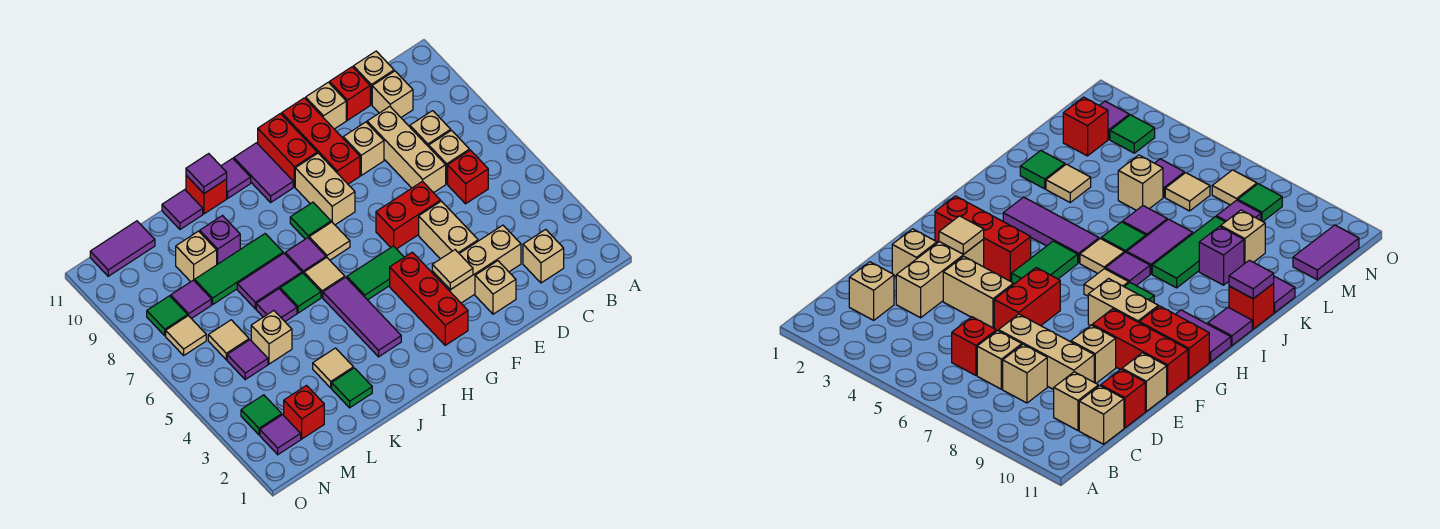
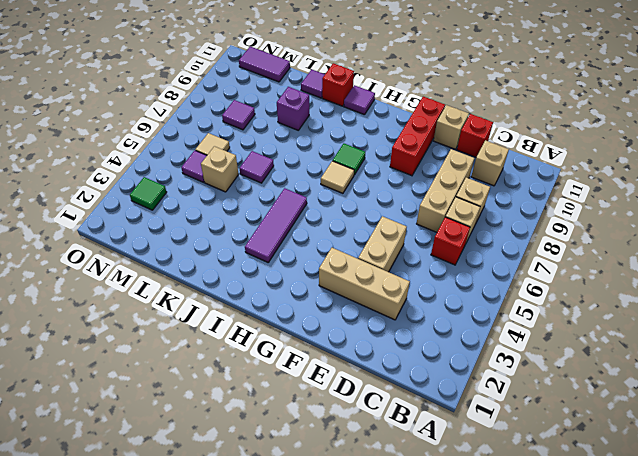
none -> tan brick C2 level 1
none -> tan brick C11 level 1
none -> tan brick E2 level 1
none -> red brick E6:F6 level 1

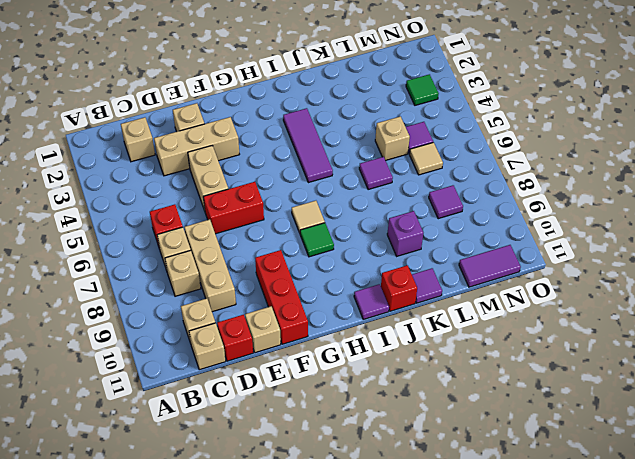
none -> tan brick E9 level 1
none -> red brick G2:G4 level 1
none -> green tile G5:H5 level 1
none -> tan brick G8:G9 level 1

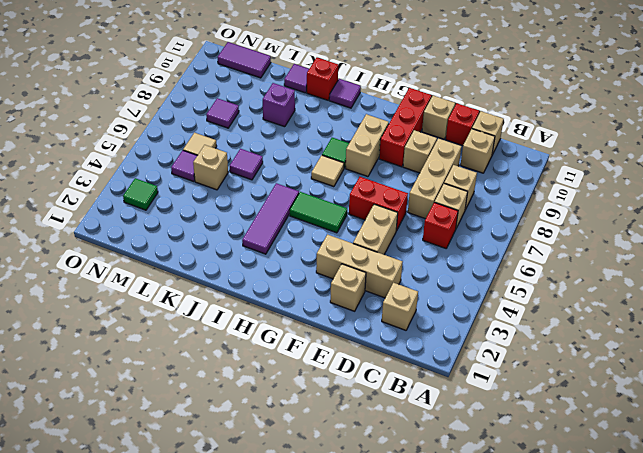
none -> red brick G2:G4 level 1
none -> red brick G10:G11 level 1
none -> purple tile H10:H11 level 1
none -> tan tile I6 level 1

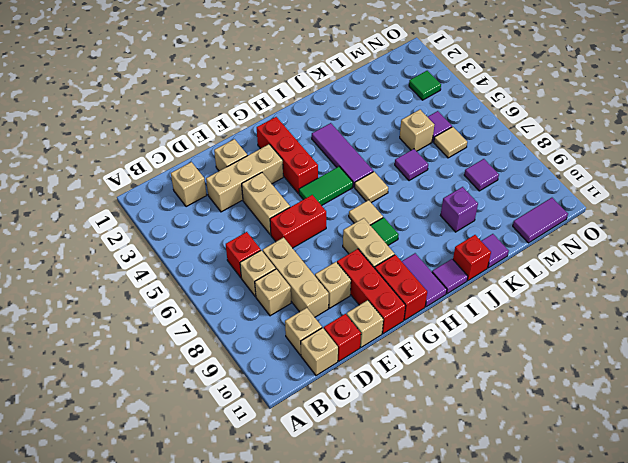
none -> purple tile I7 level 1
none -> green tile J6 level 1
none -> purple tile J7:K7 level 1
none -> green tile J8:L8 level 1

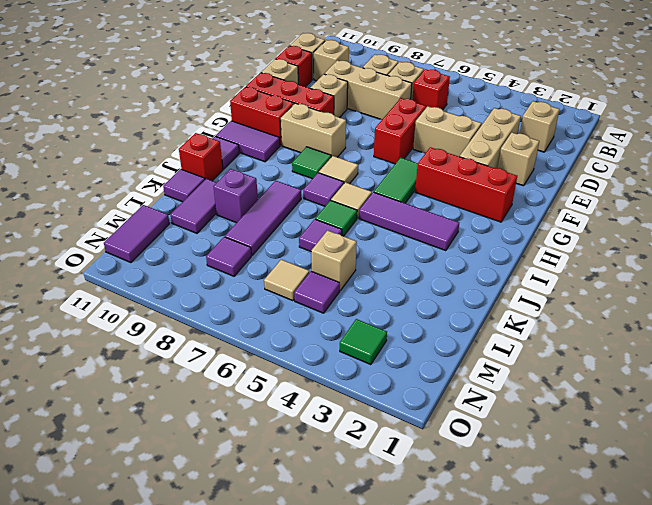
purple tile J8:L8 level 1 -> green tile J8:L8 level 1
purple tile K10:L10 level 1 -> purple tile J7:K7 level 1
none -> green tile K2 level 1
none -> tan tile K3 level 1
none -> tan brick L9 level 1
none -> red brick M2 level 1

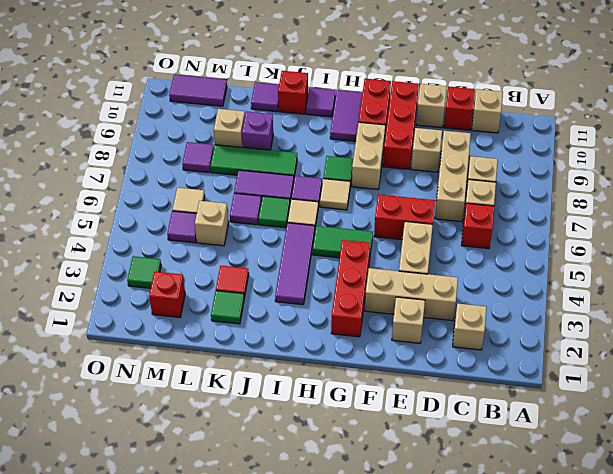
red tile K3 level 1 -> tan tile K3 level 1
none -> tan brick C10 level 1
none -> purple tile N2 level 1
none -> tan tile N7 level 1
none -> green tile N8 level 1

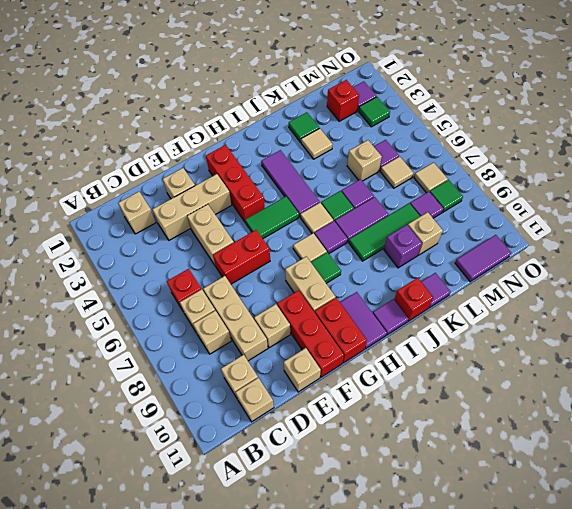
none -> red brick D11 level 1
none -> tan tile F3 level 2
none -> purple tile J11 level 2

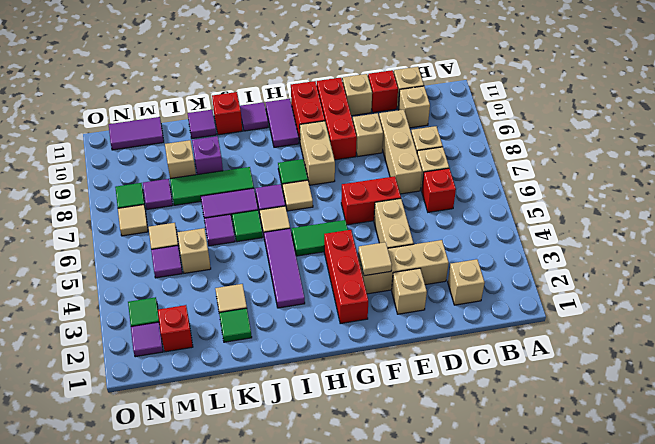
none -> purple tile J11 level 2

